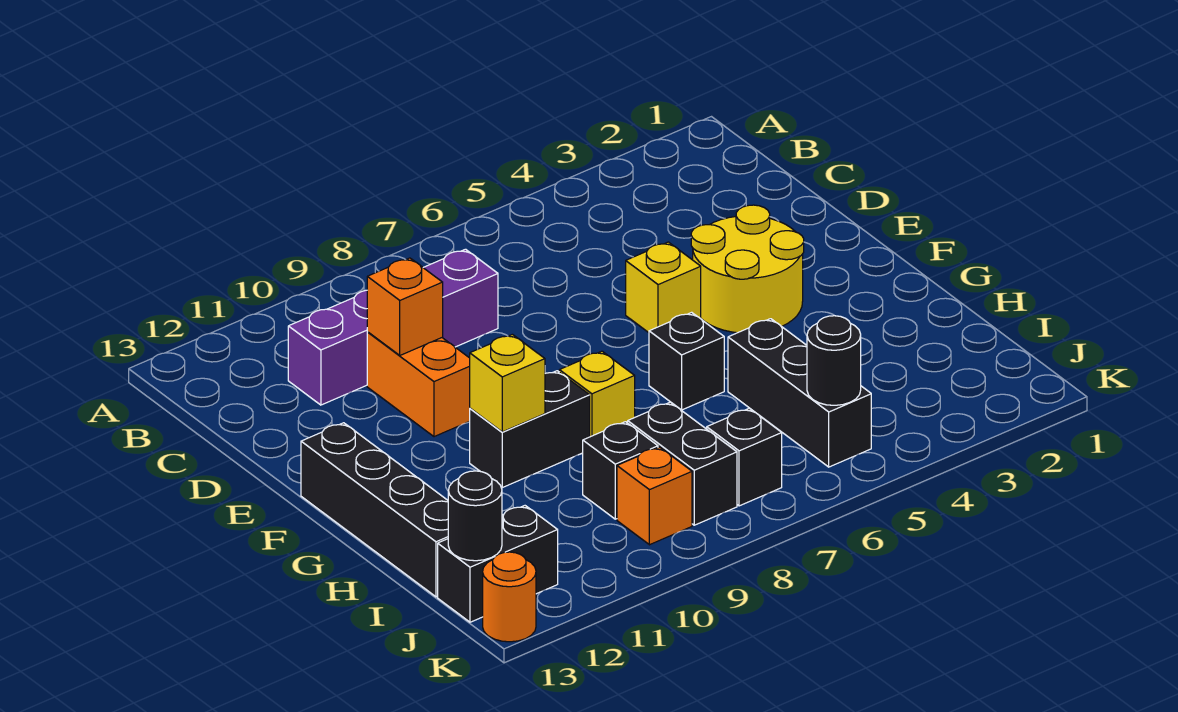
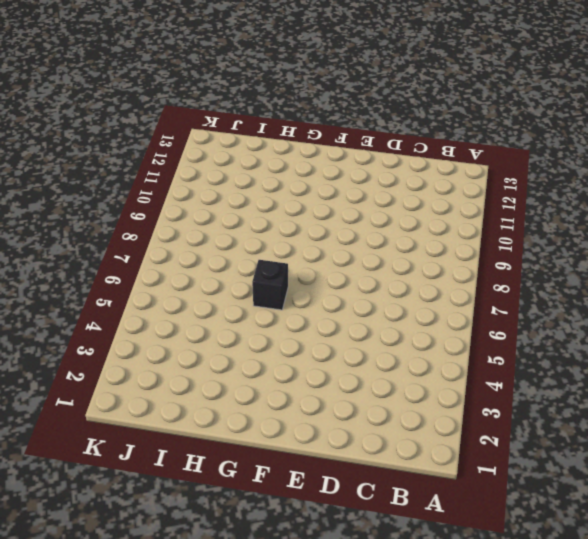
none -> purple brick C8:C11 level 1
none -> orange brick D10:E10 level 1
none -> yellow round brick E3:F4 level 1

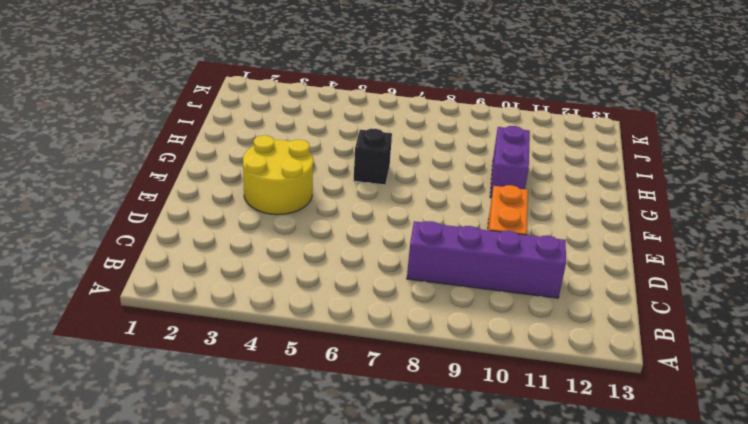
purple brick G10:H10 level 1 -> black brick G9:G10 level 1
none -> yellow brick E5 level 1
none -> black brick F13:I13 level 1
none -> yellow brick G8 level 1

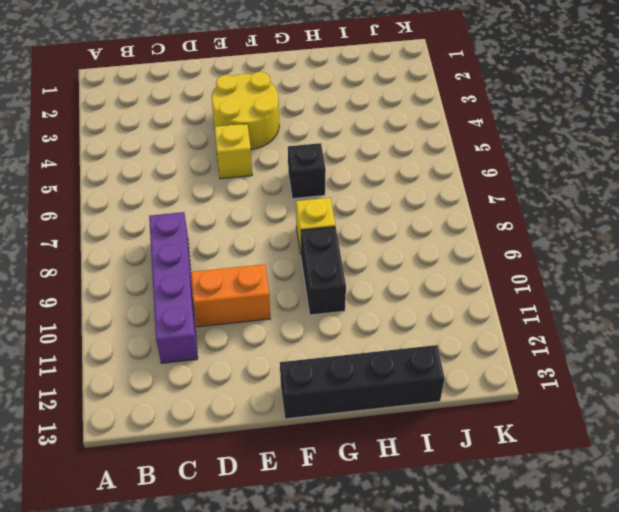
none -> black brick H5:J5 level 1
none -> black brick I8:J8 level 1
none -> black brick I9 level 1

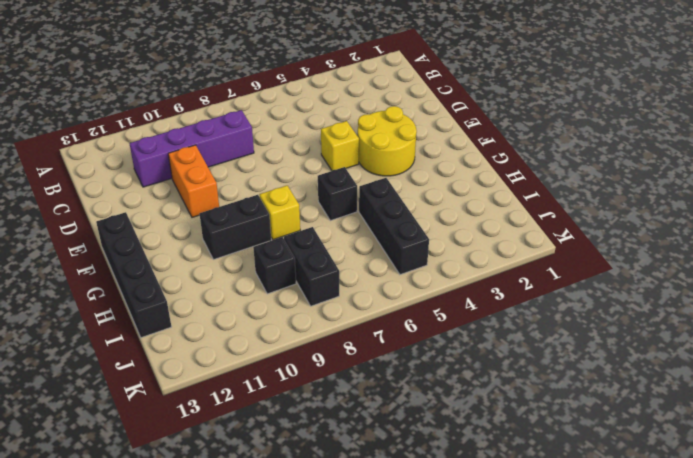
none -> black brick J7 level 1
none -> orange brick J9 level 1
none -> black brick J12:J13 level 1

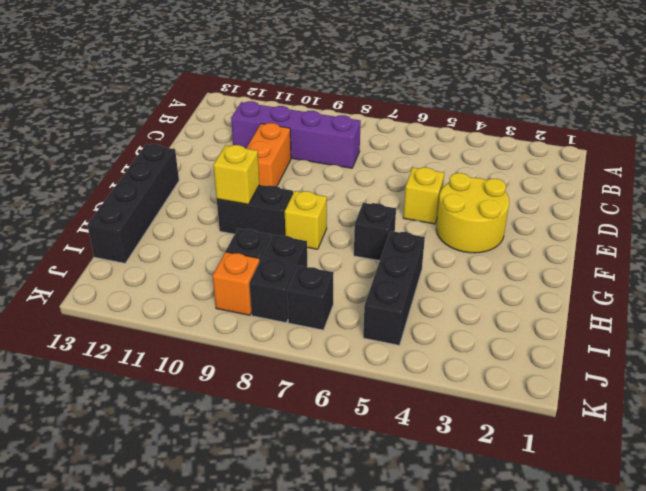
none -> black brick J12:J13 level 1
none -> orange round brick K13 level 1
none -> orange brick D10 level 2

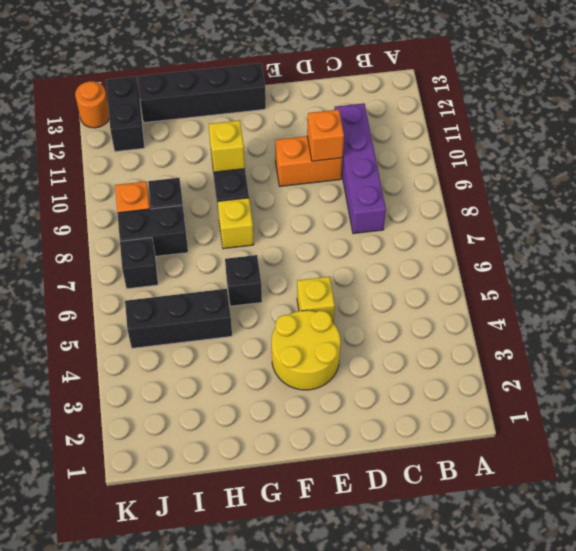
none -> black round brick J5 level 2
none -> black round brick J13 level 2

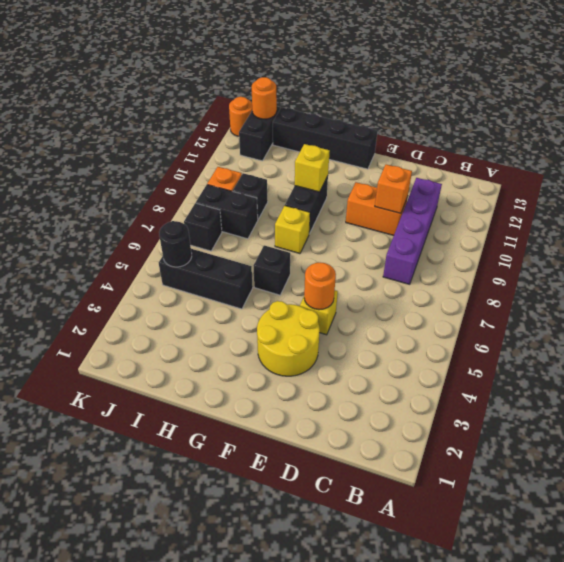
orange round brick E5 level 2 -> none
orange round brick J13 level 2 -> black round brick J13 level 2

